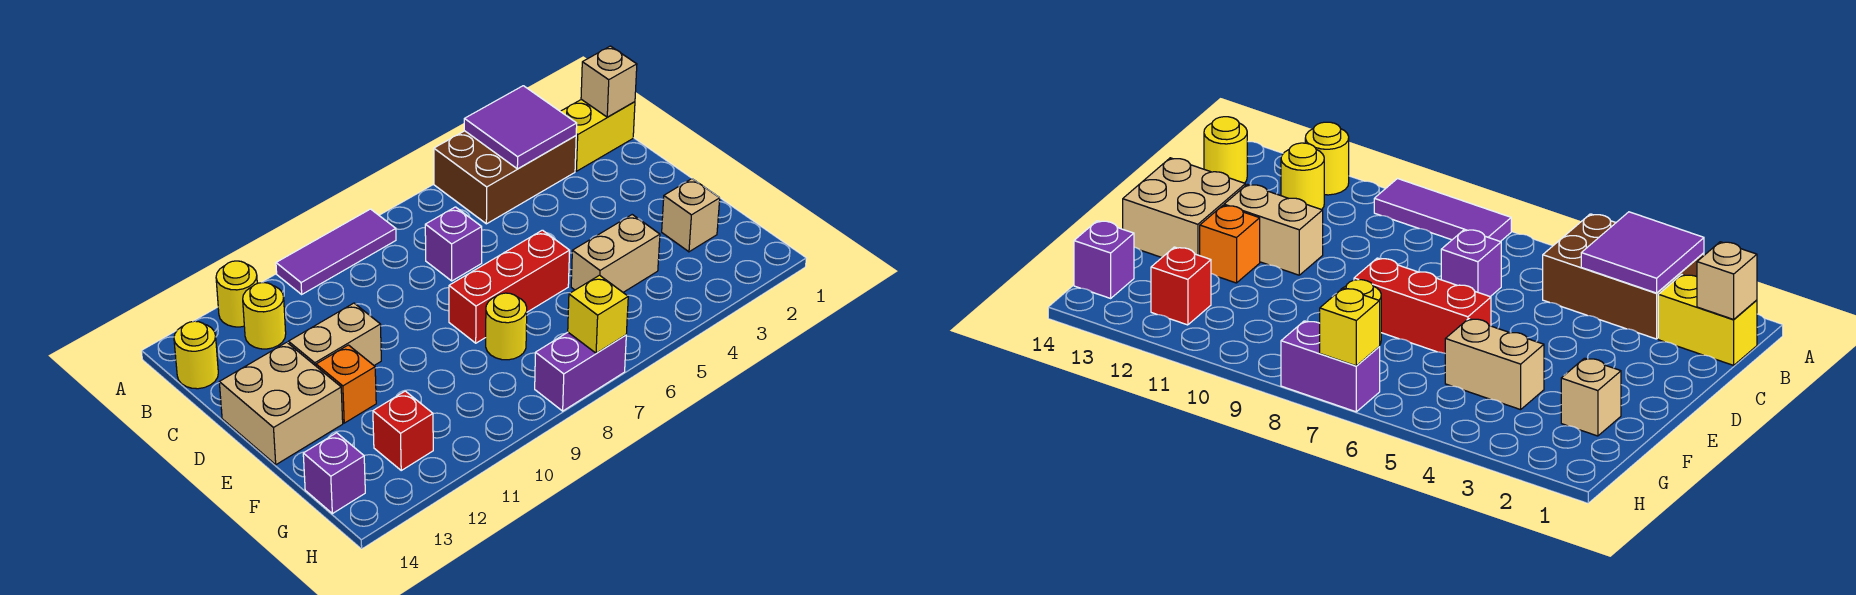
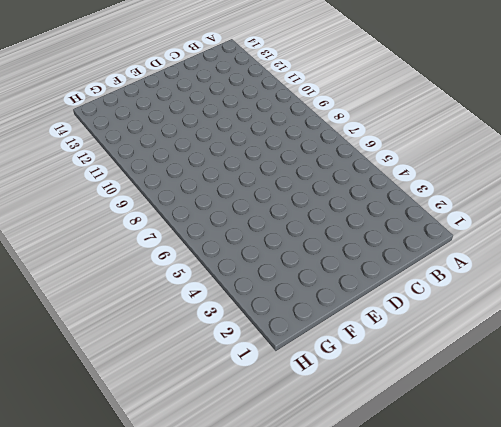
none -> brown brick A3:B5 level 1
none -> purple tile A8:A10 level 1
none -> yellow round brick A12 level 1

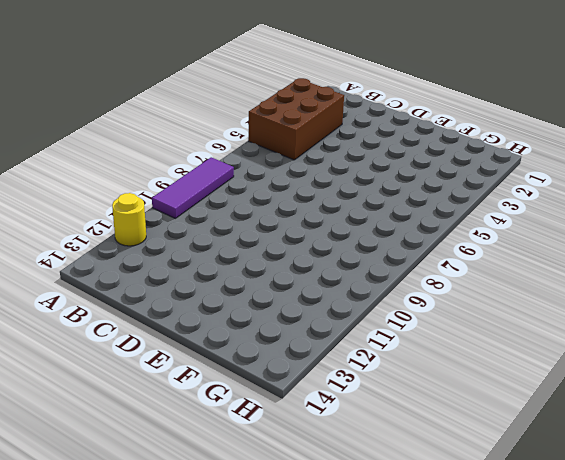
none -> yellow brick B1:B2 level 1
none -> yellow round brick B12 level 1
none -> yellow round brick B14 level 1

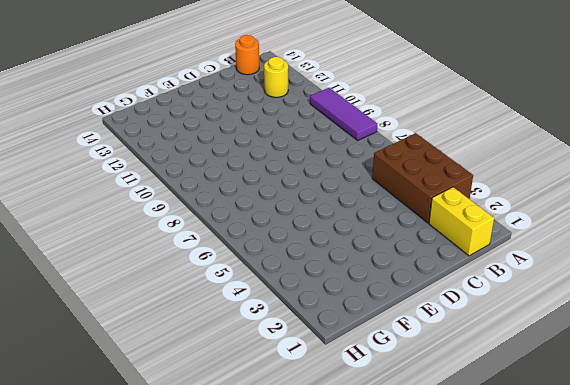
orange round brick B14 level 1 -> yellow round brick B14 level 1
none -> yellow round brick A12 level 1
none -> purple brick C7 level 1
none -> tan brick D11:D12 level 1

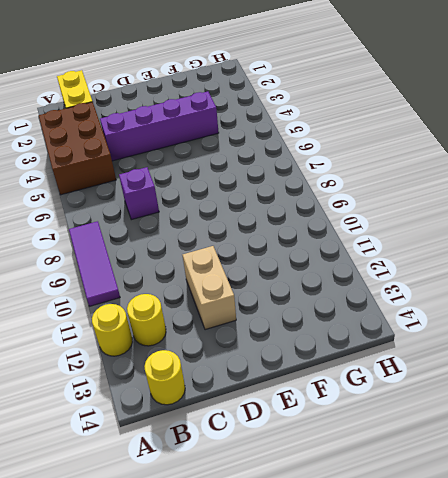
purple brick C4:F4 level 1 -> tan brick F4:F5 level 1
none -> tan brick D13:E14 level 1
none -> red brick E6:E8 level 1
none -> orange brick E12 level 1

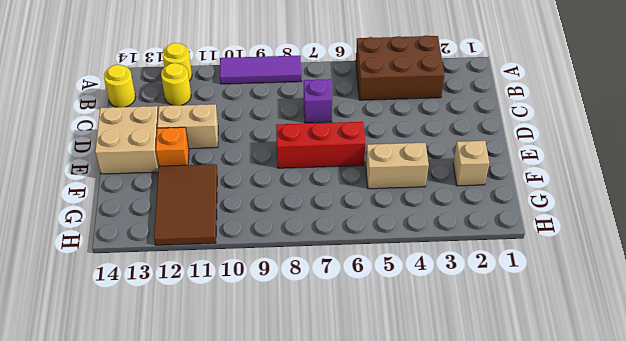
brown tile F11:H12 level 1 -> red brick G12 level 1
none -> yellow brick B1:B2 level 1
none -> yellow round brick F8 level 1
none -> purple brick G14 level 1

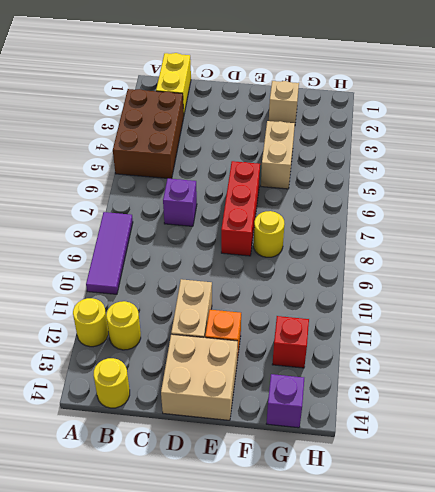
none -> purple brick H7:H8 level 1
none -> purple tile A3:B4 level 2
none -> tan brick B1 level 2

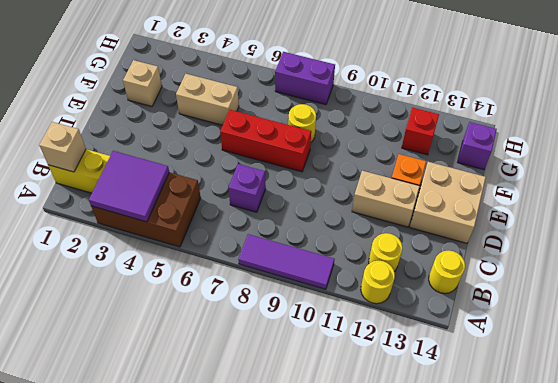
none -> yellow brick H7 level 2

